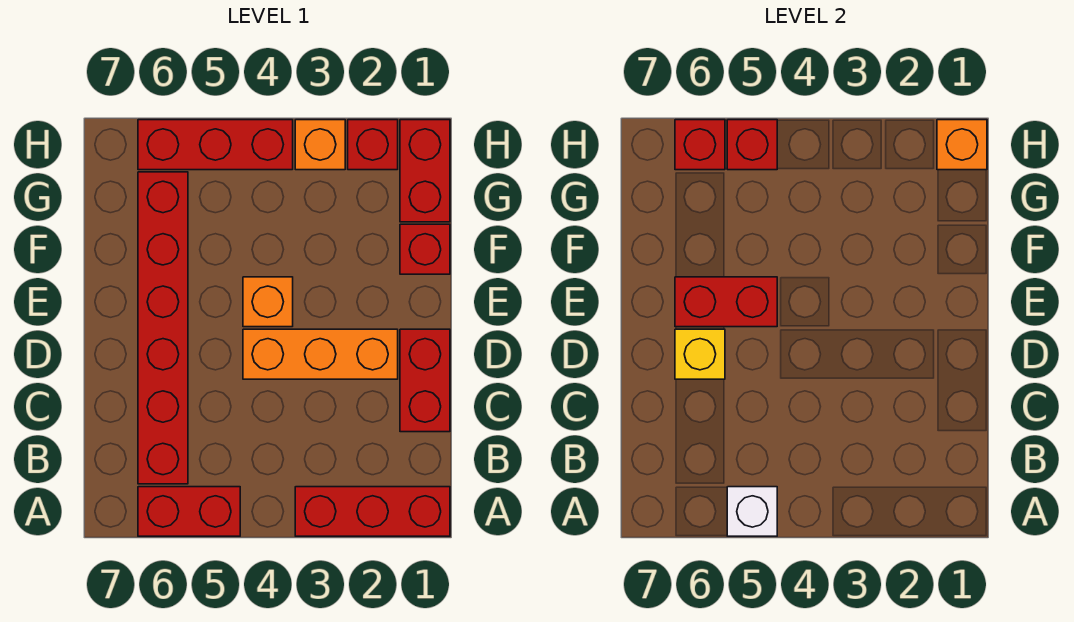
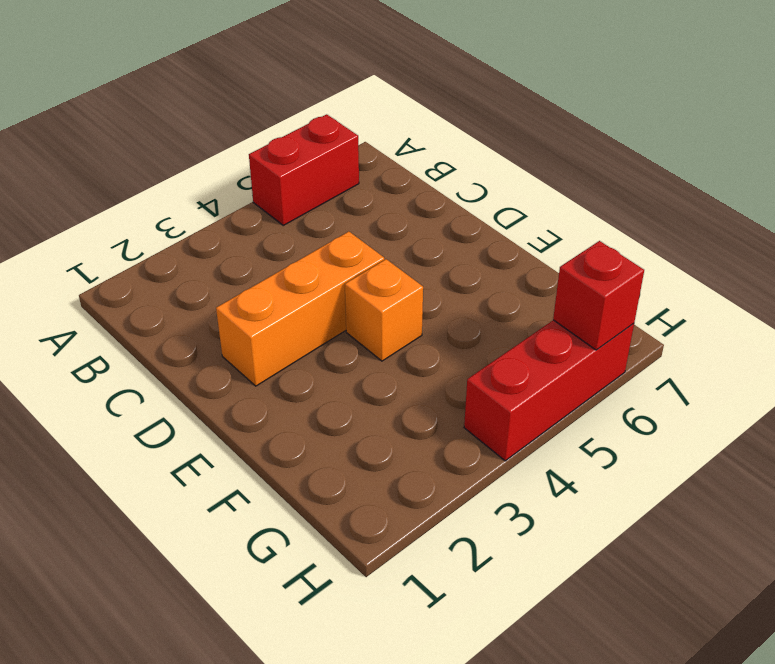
none -> red brick A1:A3 level 1
none -> red brick B6:G6 level 1
none -> red brick C1:D1 level 1

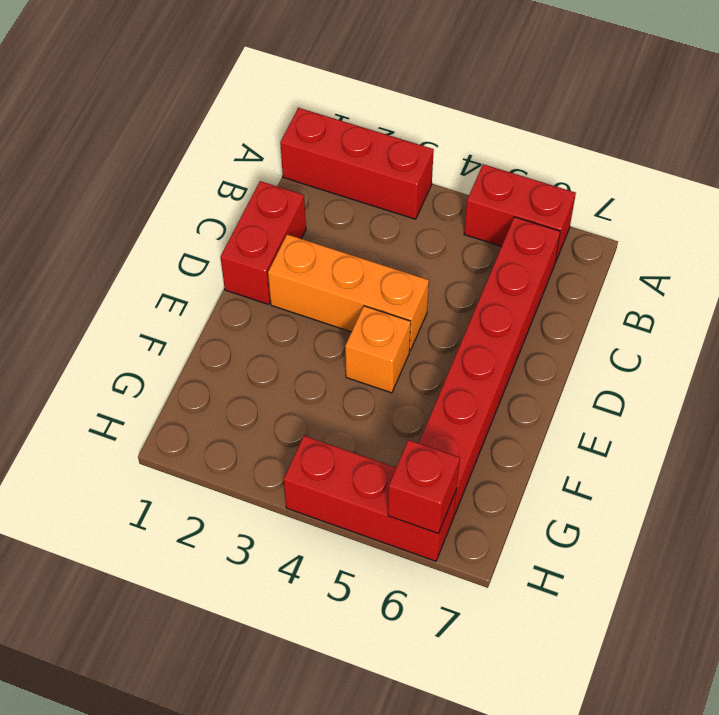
none -> red brick F1 level 1
none -> red brick G1:H1 level 1
none -> red brick H2 level 1

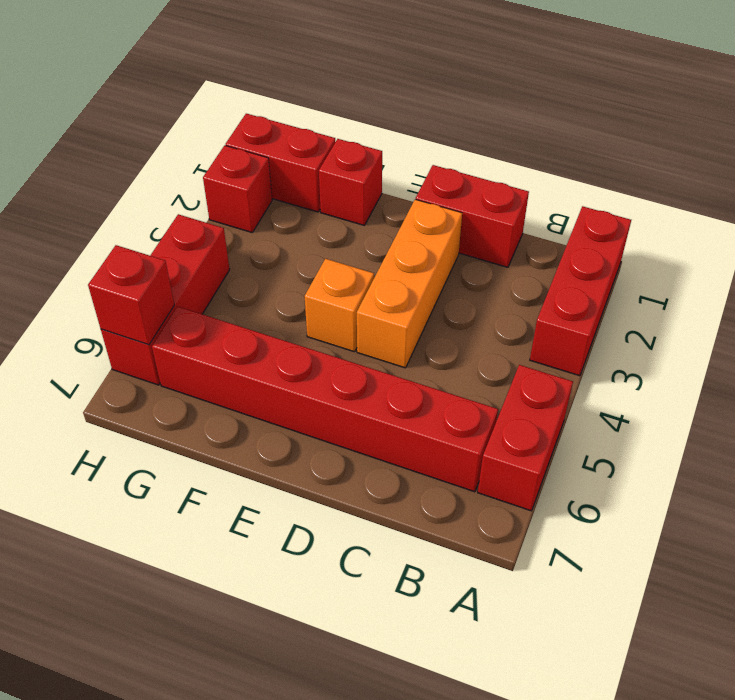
none -> orange brick H3 level 1
none -> white brick A5 level 2
none -> yellow brick D6 level 2

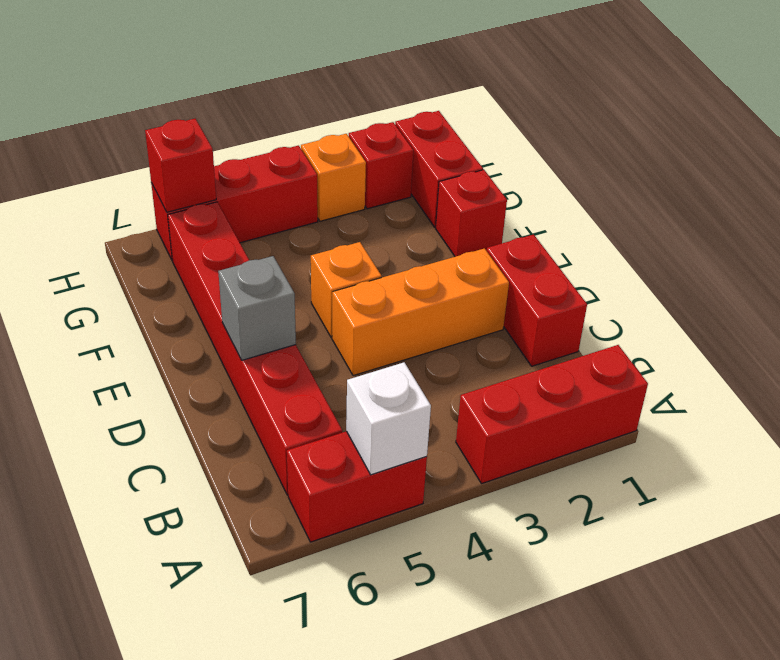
grey brick D6 level 2 -> yellow brick D6 level 2
none -> red brick E5:E6 level 2
none -> orange brick H1 level 2
none -> red brick H5 level 2

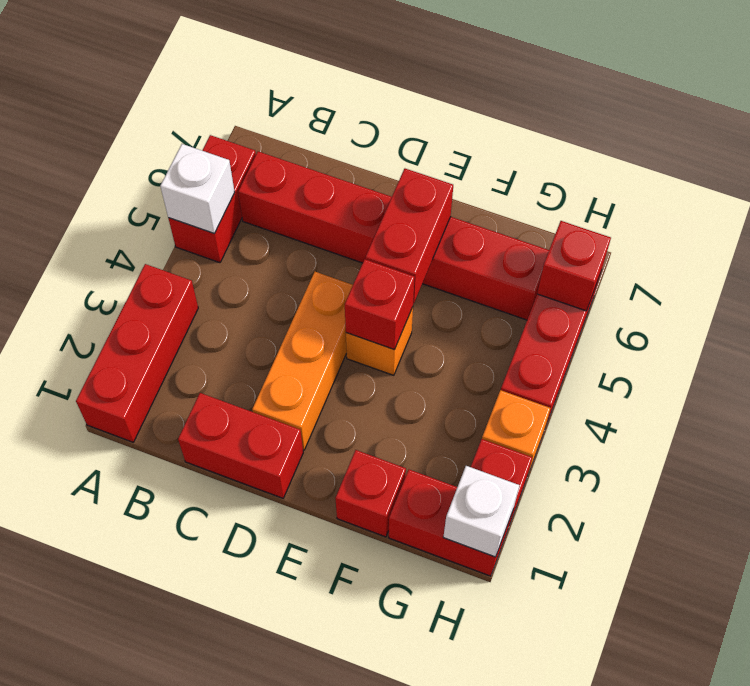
red brick E4 level 2 -> red brick H5 level 2
white brick H1 level 2 -> orange brick H1 level 2
none -> yellow brick D6 level 2

